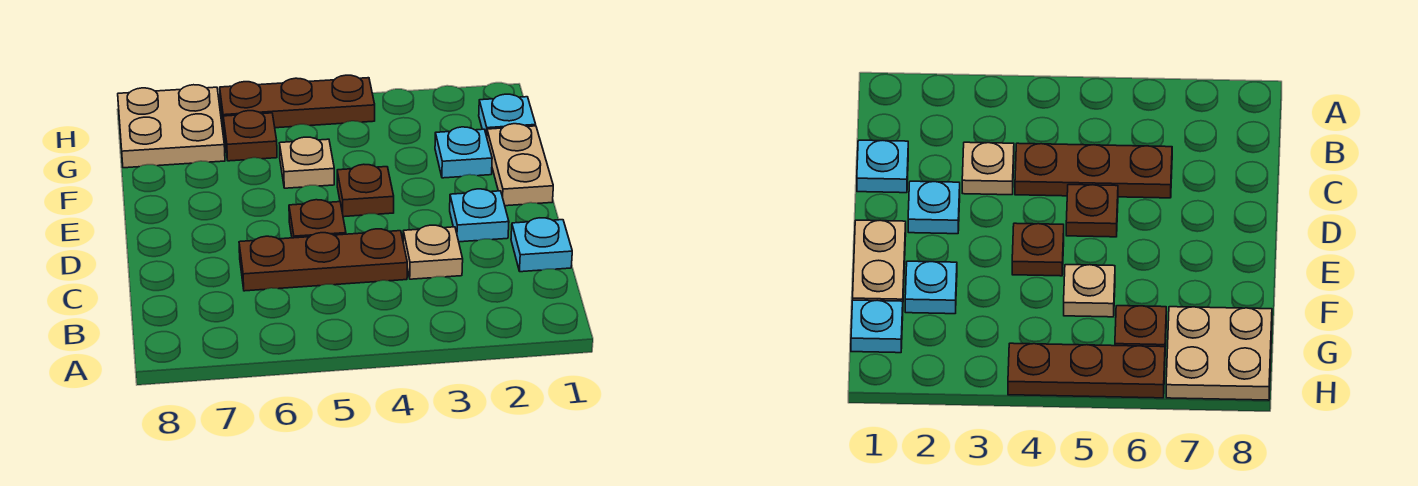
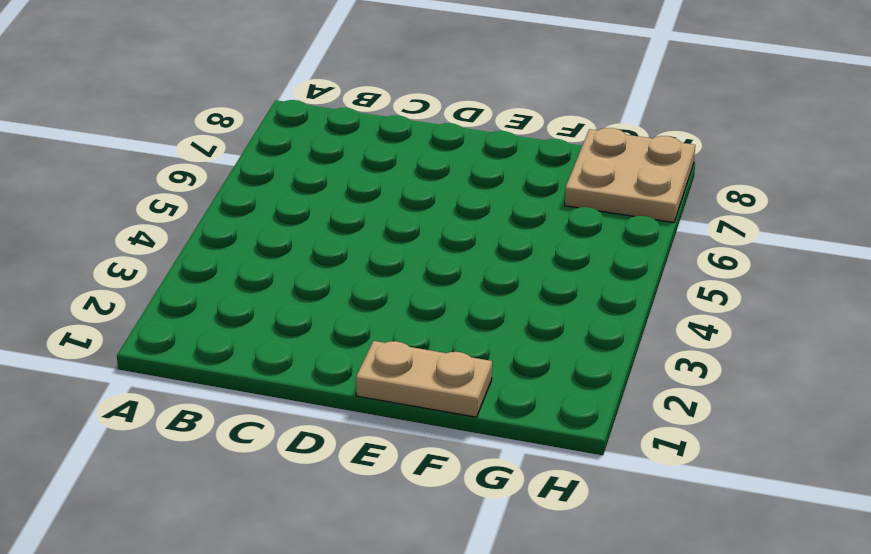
none -> cyan plate C1 level 1
none -> tan plate C3 level 1
none -> brown plate C4:C6 level 1

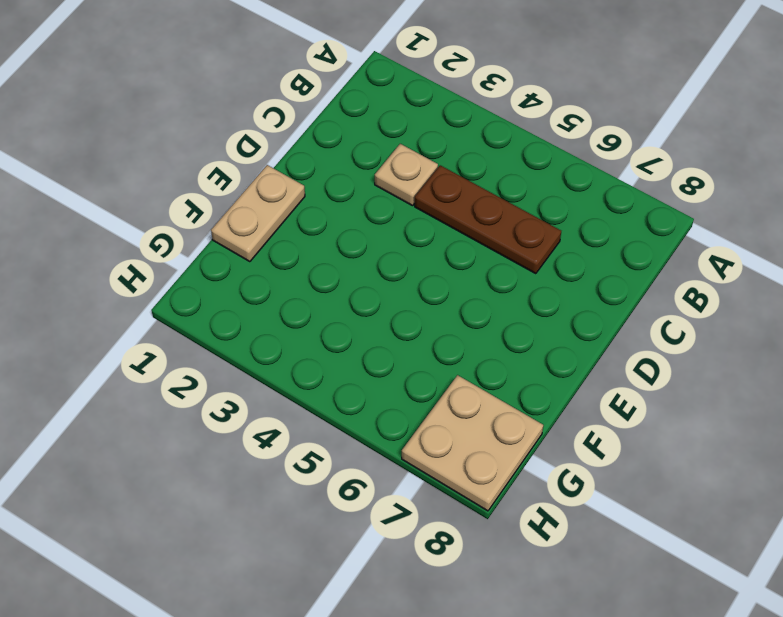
none -> cyan plate C1 level 1
none -> cyan plate D2 level 1
none -> brown plate D5 level 1

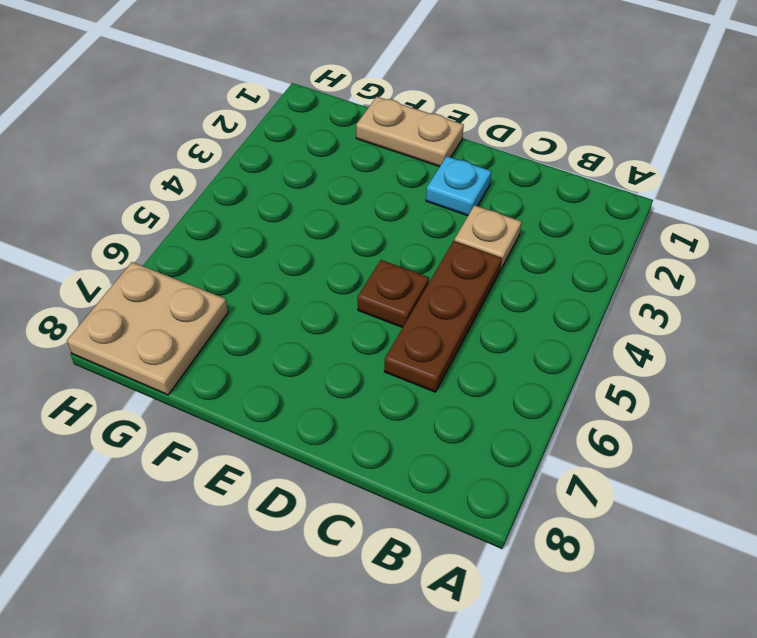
none -> cyan plate C1 level 1
none -> brown plate E4 level 1
none -> cyan plate F2 level 1

